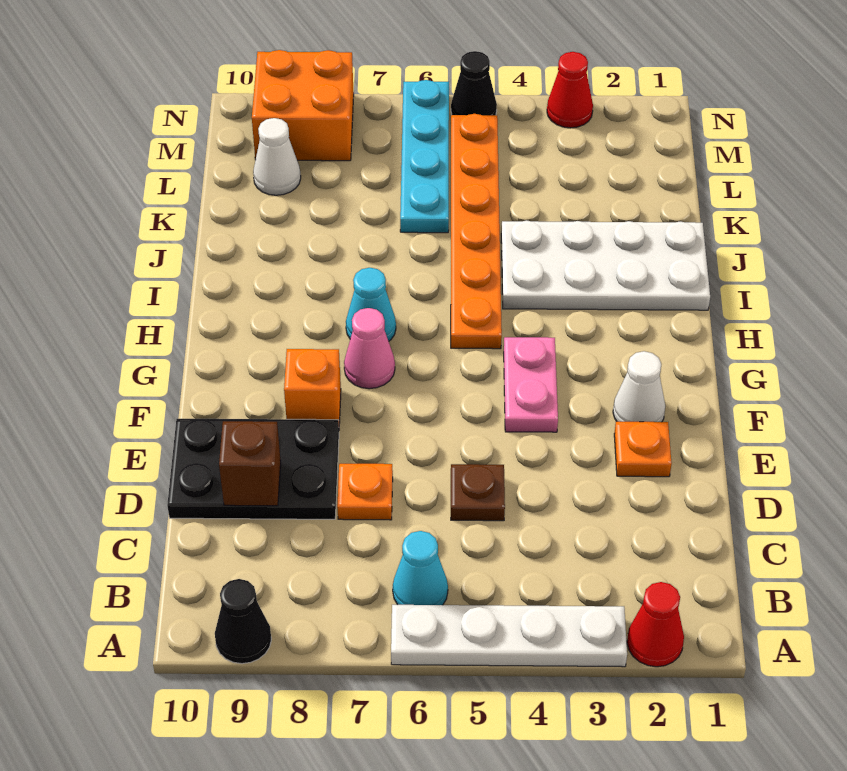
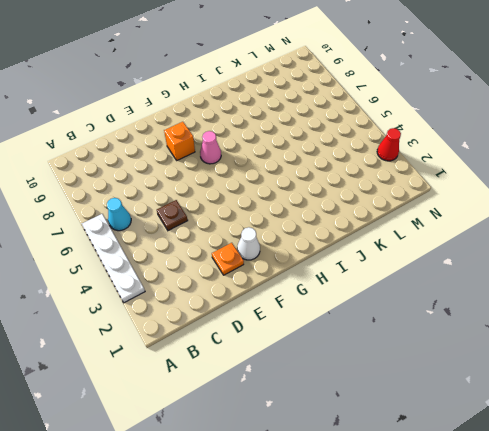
none -> red cone A2 level 1
none -> black cone A9 level 1
none -> orange plate D7 level 1

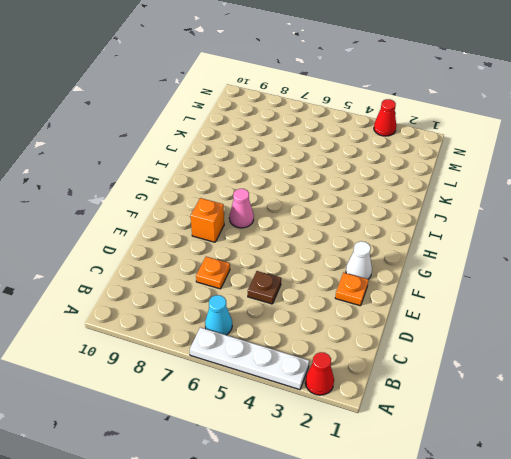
none -> black cone A9 level 1
none -> black plate D8:E10 level 1
none -> pink plate F4:G4 level 1

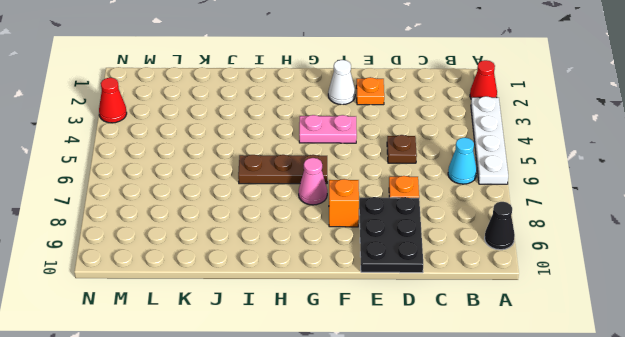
brown plate G6:I6 level 1 -> none
none -> orange plate H5:M5 level 1
none -> cyan cone H7 level 1
none -> white plate I1:J4 level 1

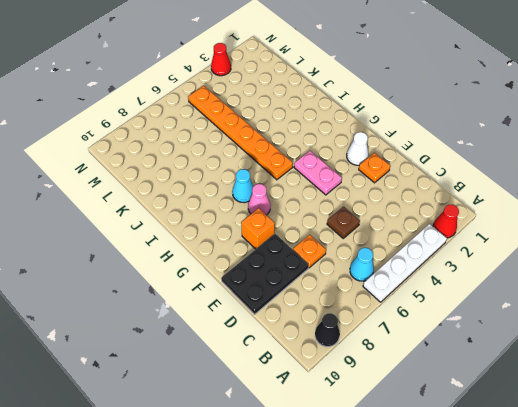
none -> white plate I1:J4 level 1
none -> cyan plate K6:N6 level 1
none -> white cone L9 level 1

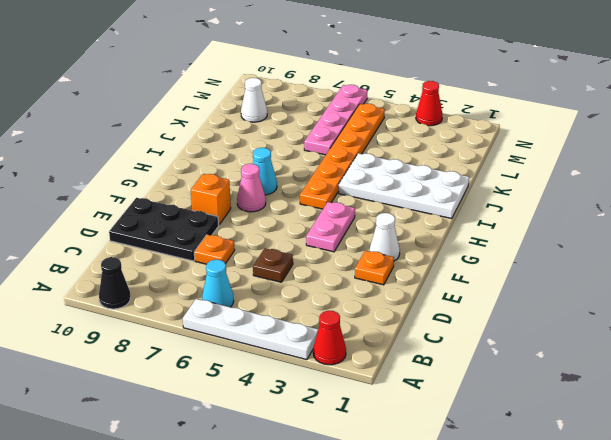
pink plate K6:N6 level 1 -> cyan plate K6:N6 level 1
none -> orange brick M8:N9 level 1
none -> black cone N5 level 1
none -> brown brick D9 level 2

